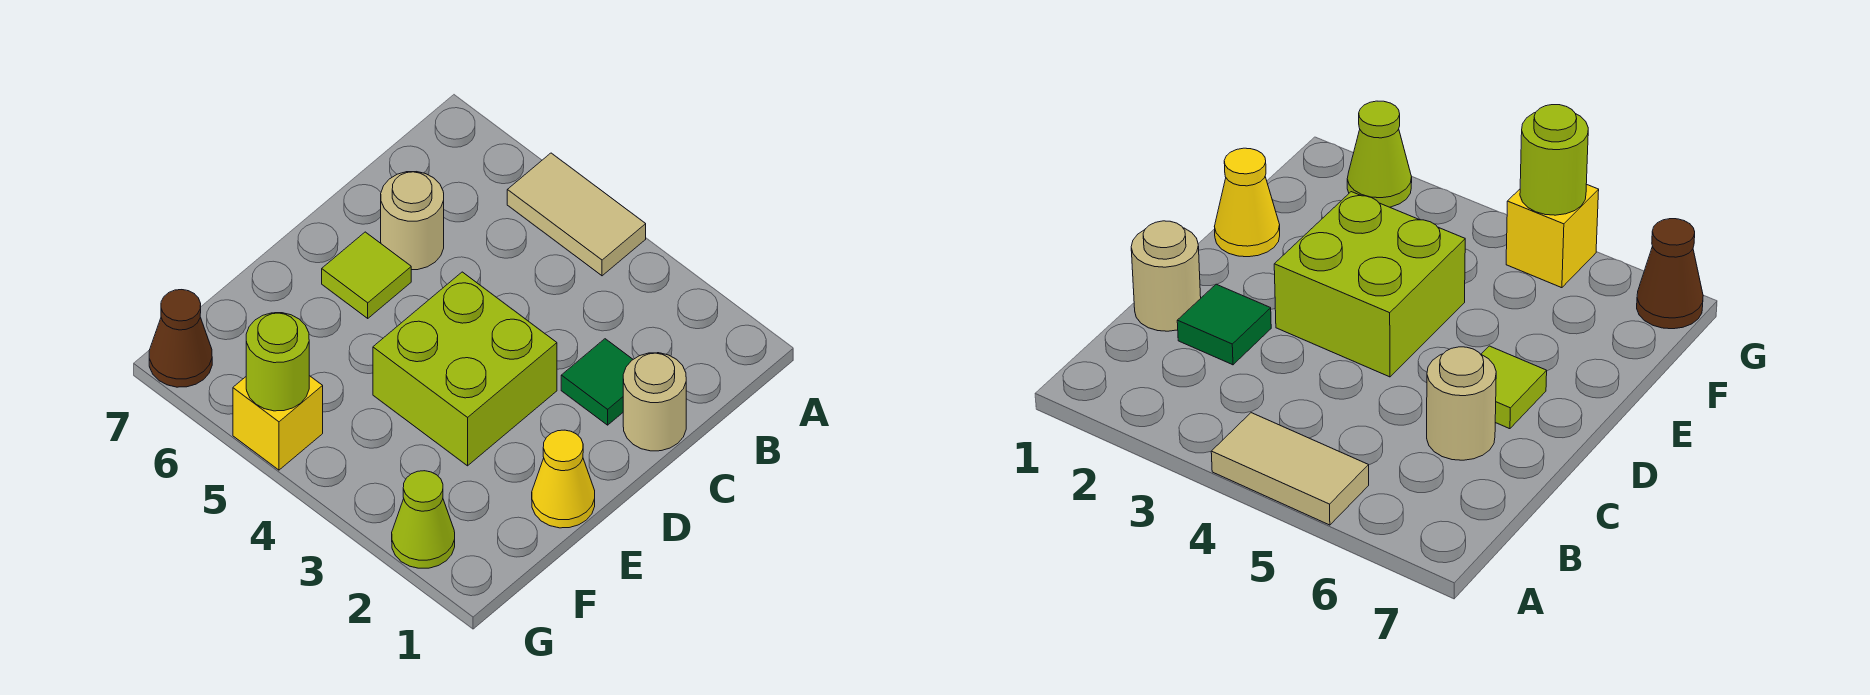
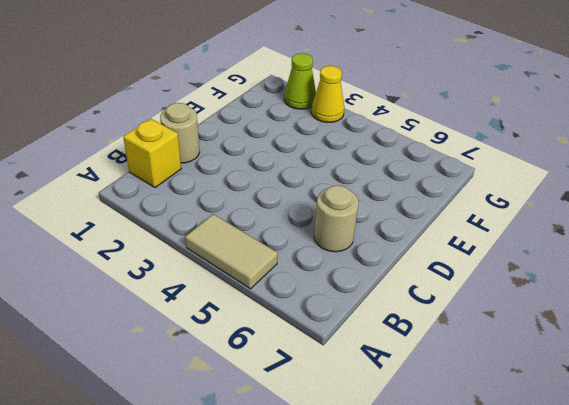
yellow brick B1 level 1 -> yellow brick G5 level 1
yellow cone G3 level 1 -> yellow cone E1 level 1
none -> green tile C2 level 1
none -> lime brick D3:E4 level 1

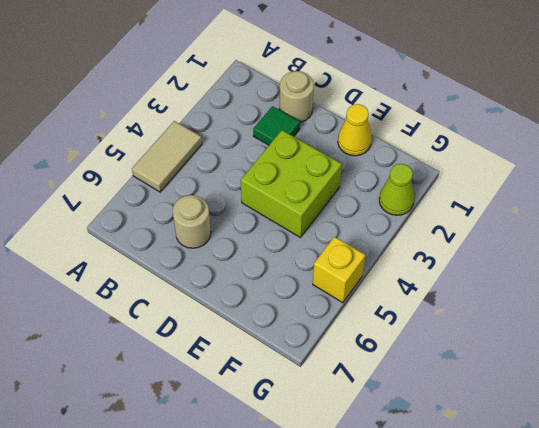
none -> lime tile D6 level 1
none -> brown cone G7 level 1

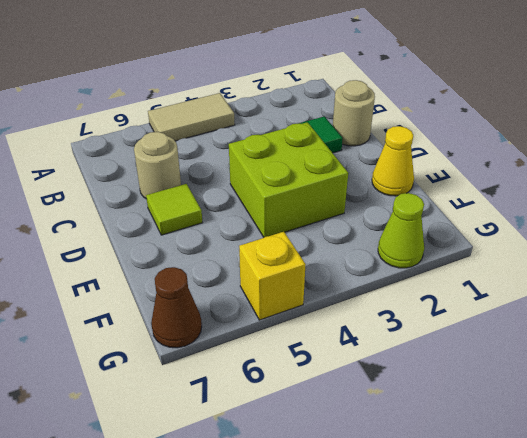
none -> lime round brick G5 level 2

